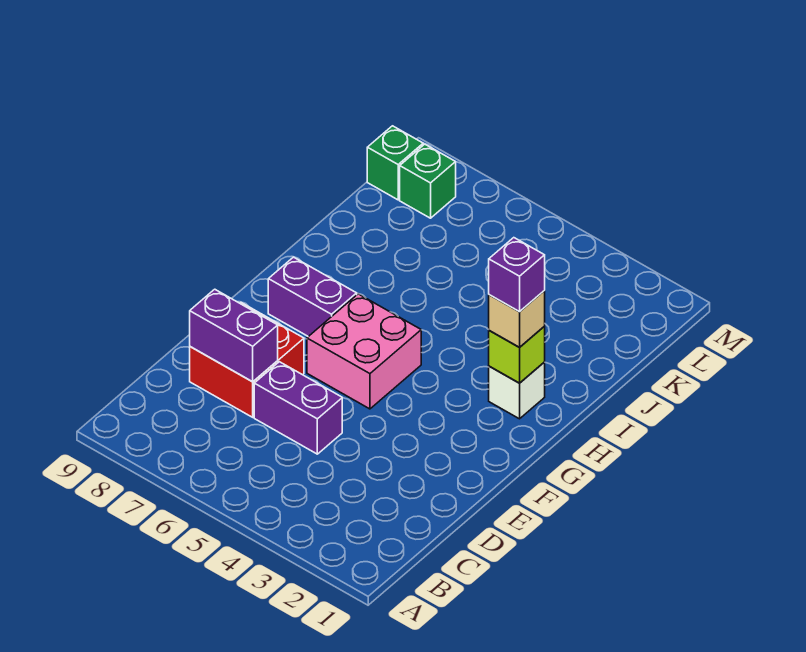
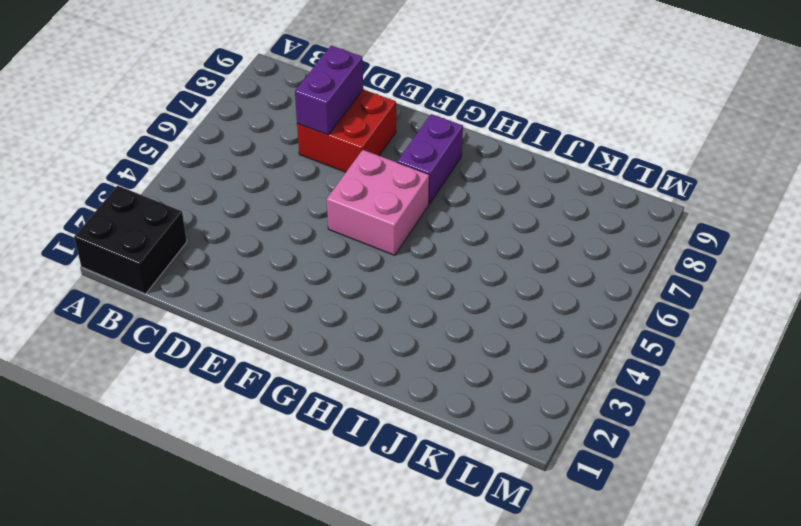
black brick A1:B2 level 1 -> none
none -> purple brick D5:D6 level 1
none -> white brick H2 level 1

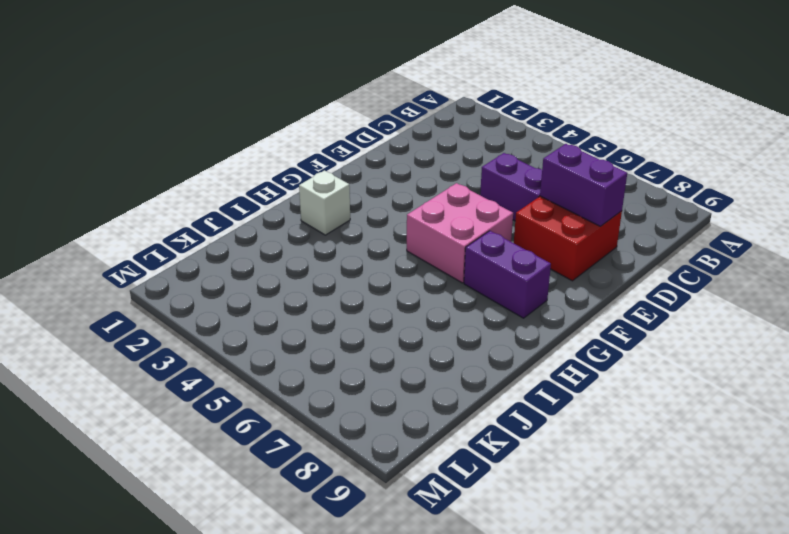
none -> green brick L8 level 1
none -> green brick L9 level 1

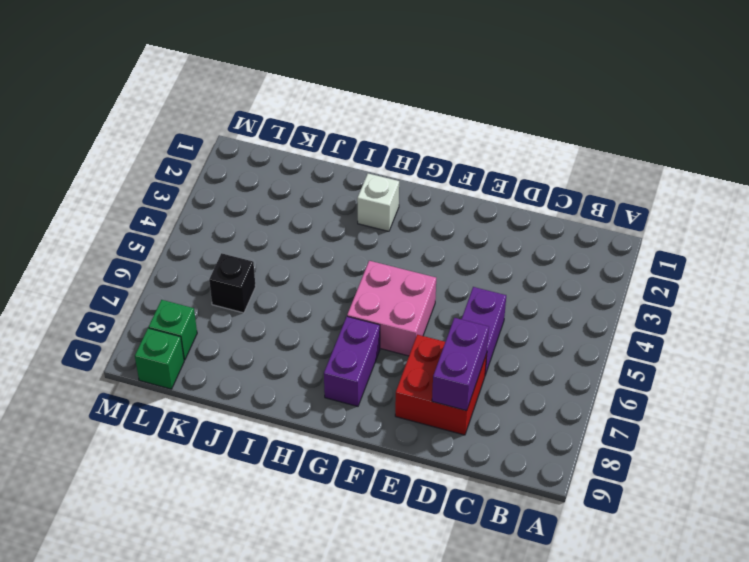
black brick K6 level 1 -> none
none -> lime brick H2 level 2
none -> tan brick H2 level 3

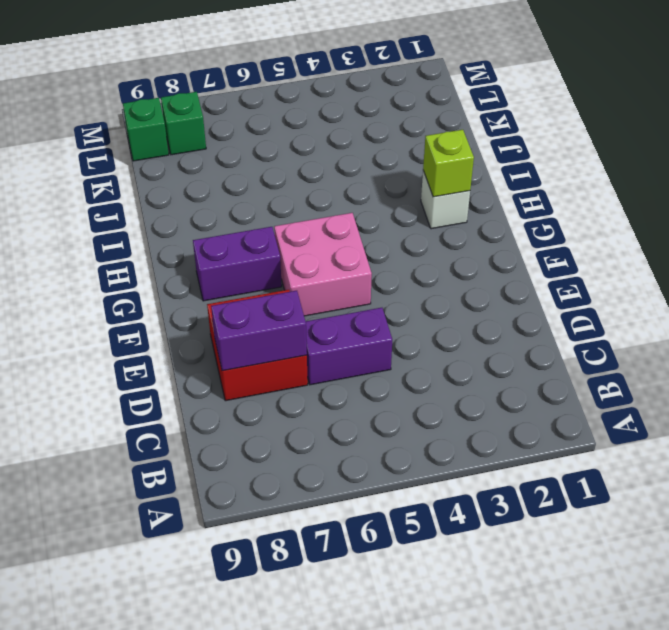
none -> tan brick H2 level 3
none -> purple brick H2 level 4

